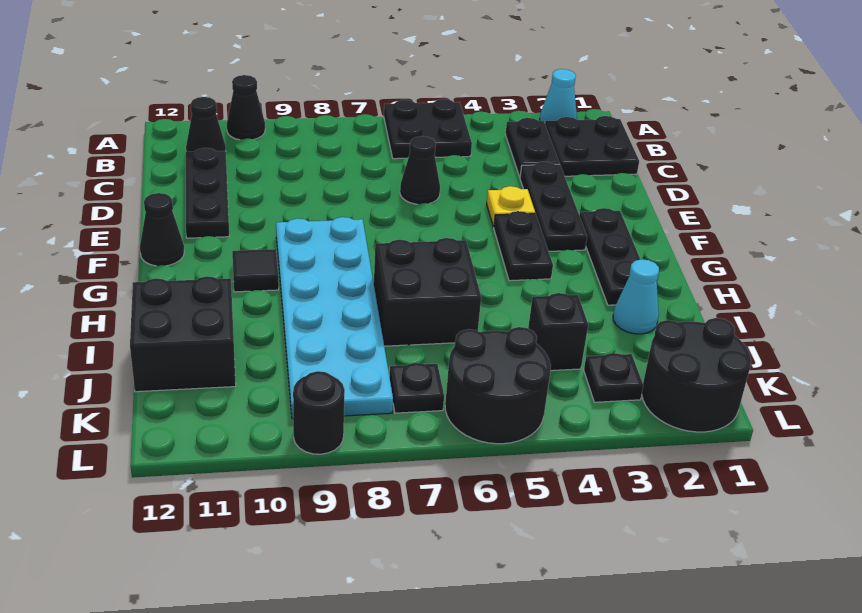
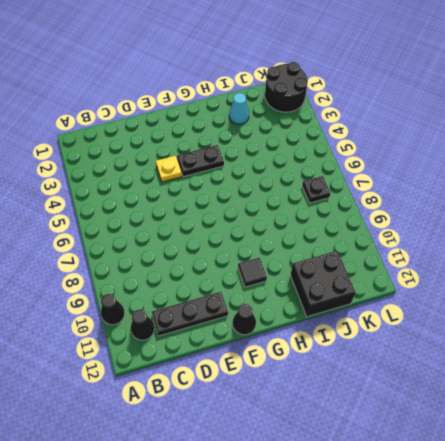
none -> cyan cone A2 level 1
none -> black plate A5:B6 level 1
none -> black plate B1:C2 level 1

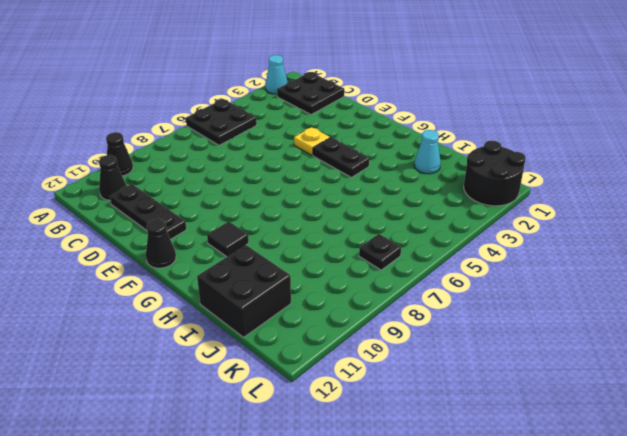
none -> black plate B3:C3 level 1
none -> black plate D3:F3 level 1
none -> black cone D6 level 1

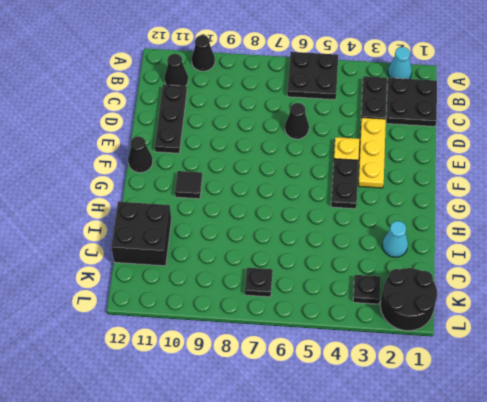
yellow plate D3:F3 level 1 -> black plate D3:F3 level 1
none -> black plate F2:H2 level 1
none -> cyan plate F8:K9 level 1
none -> black brick H6:I7 level 1

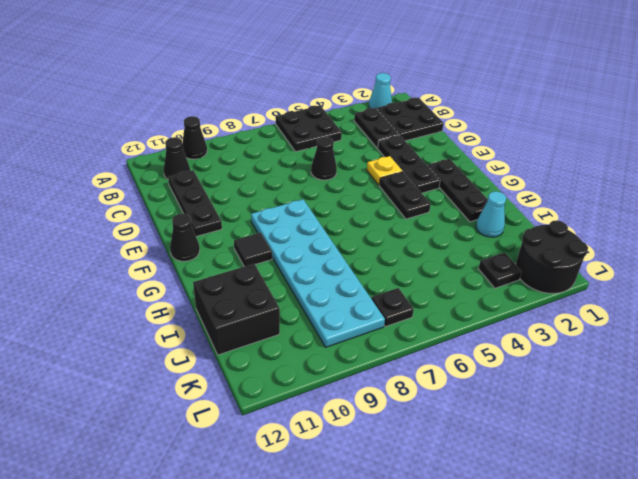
none -> black brick H6:I7 level 1
none -> black brick J4 level 1
none -> black round brick K5:L6 level 1

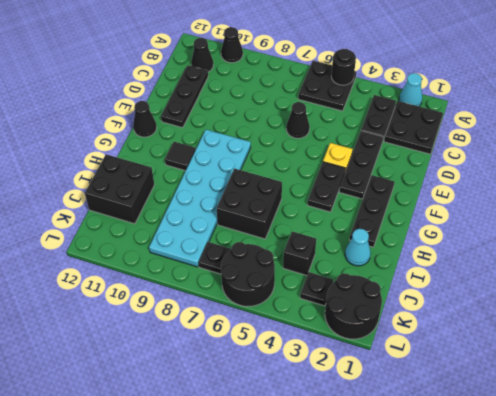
black round brick A5 level 2 -> black round brick L9 level 1

